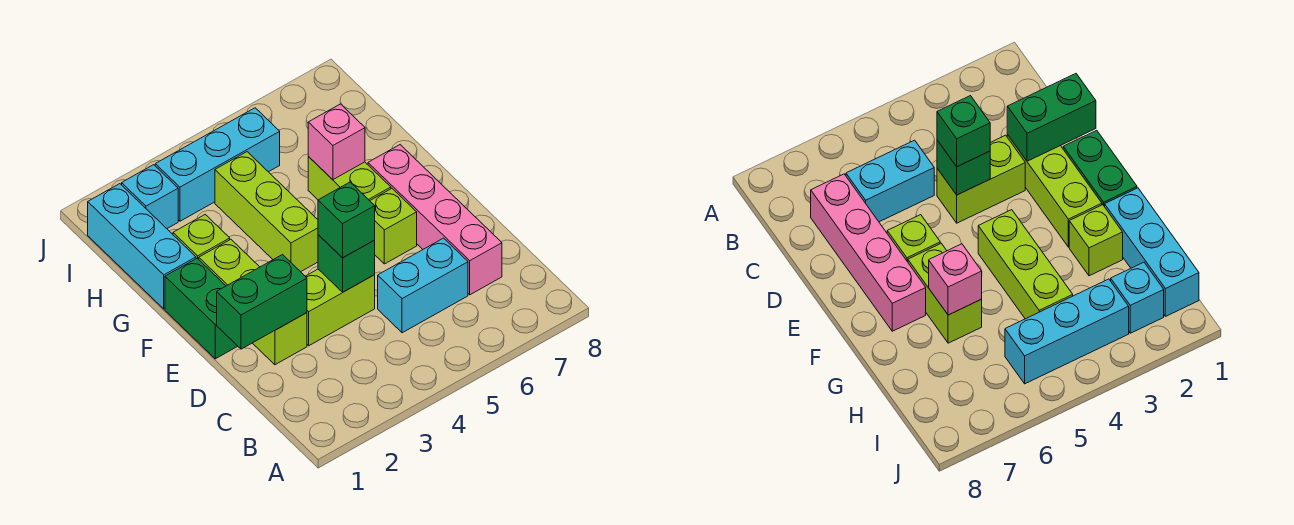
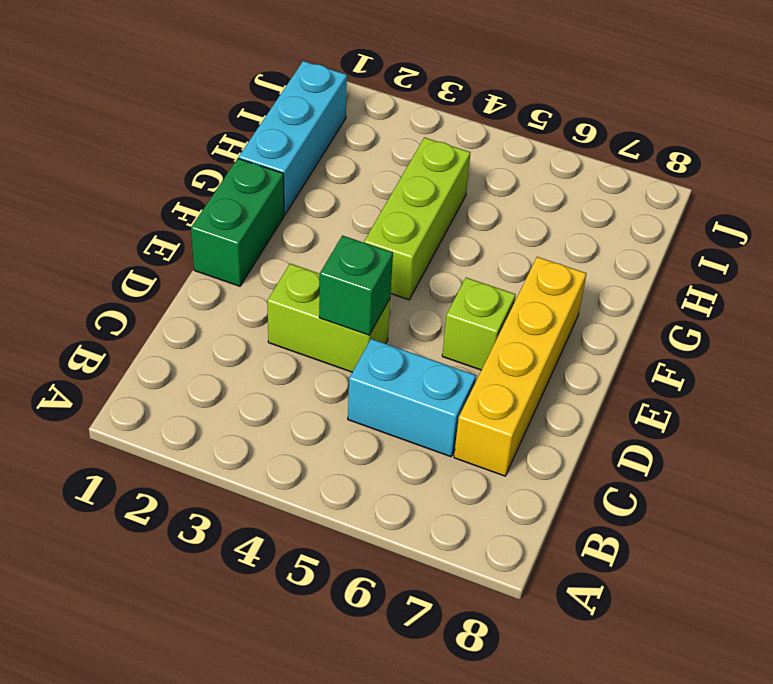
yellow brick C7:F7 level 1 -> pink brick C7:F7 level 1
none -> lime brick D2:F2 level 1
none -> lime brick F6:G6 level 1
none -> lime brick G2 level 1

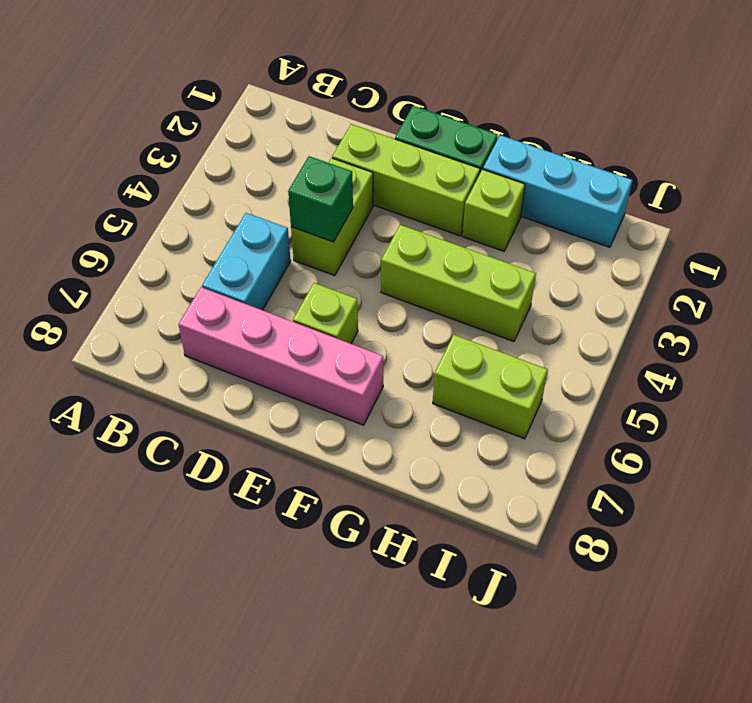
lime brick H6:I6 level 1 -> lime brick F6:G6 level 1
none -> cyan brick I2 level 1
none -> cyan brick I3:I5 level 1
none -> green brick D1:D2 level 2

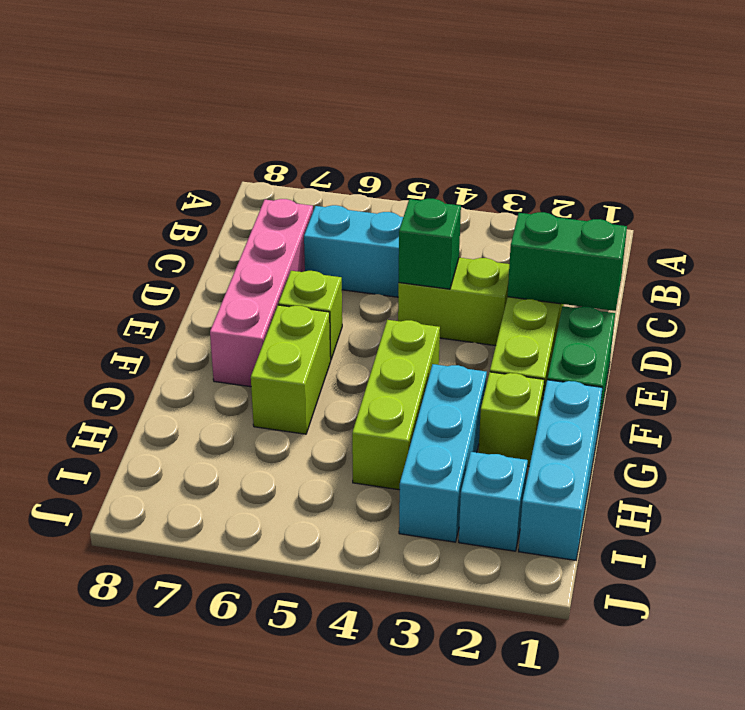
cyan brick G3:I3 level 1 -> cyan brick I3:I5 level 1
none -> pink brick G6 level 2
none -> green brick D4 level 3

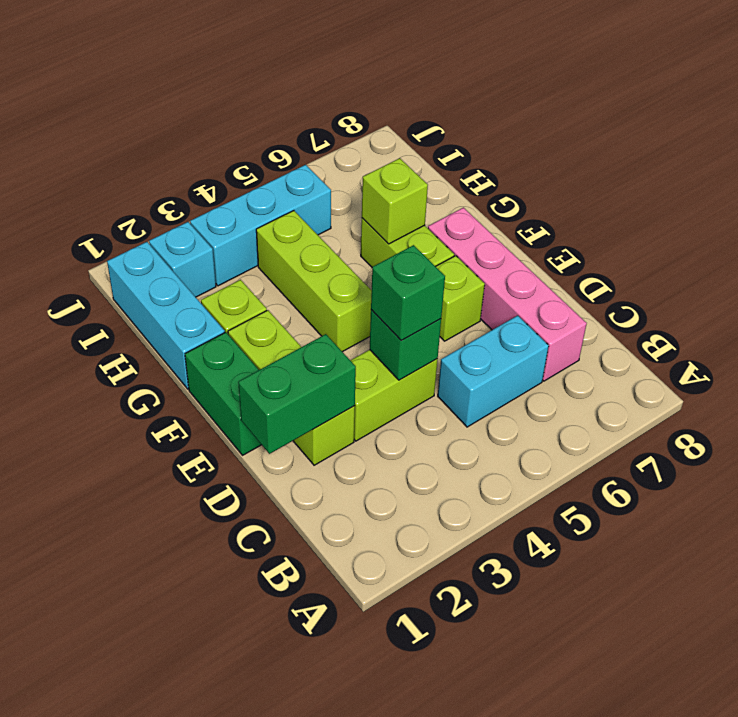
lime brick G6 level 2 -> pink brick G6 level 2

